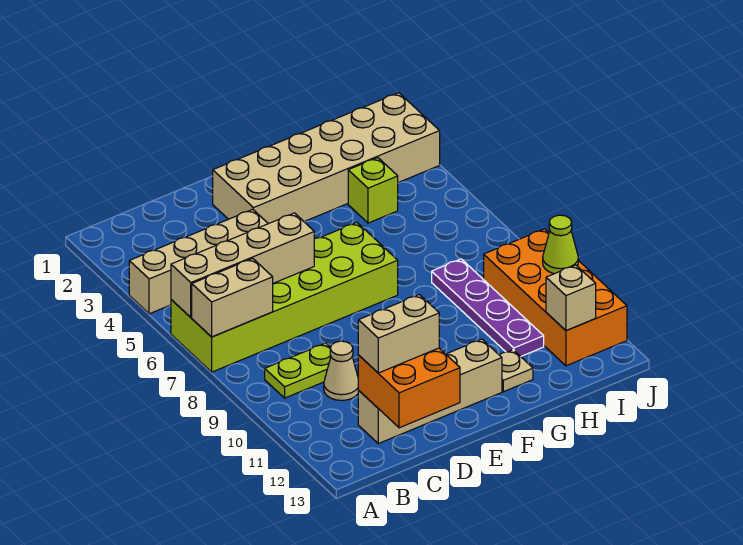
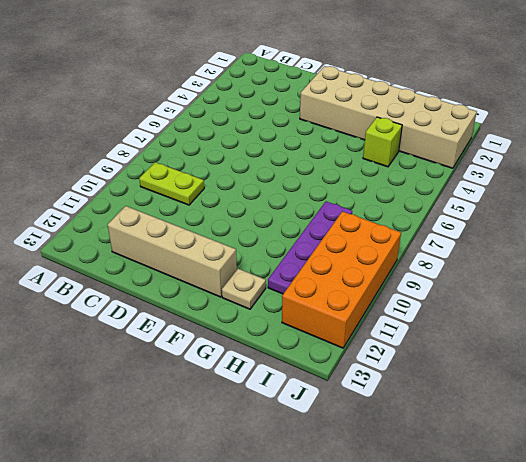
none -> tan brick A4:D4 level 1
none -> lime brick A6:F7 level 1
none -> tan cone C10 level 1

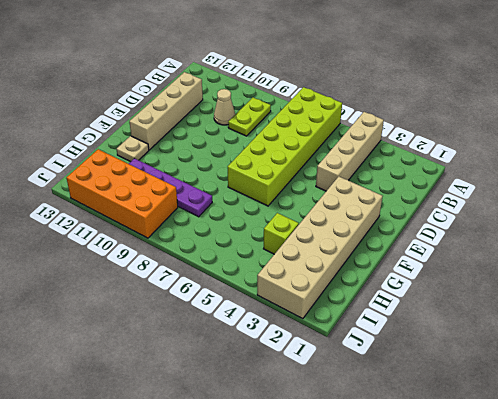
none -> tan brick A6:D6 level 2
none -> tan brick A7:B7 level 2
none -> orange brick C12:D13 level 2

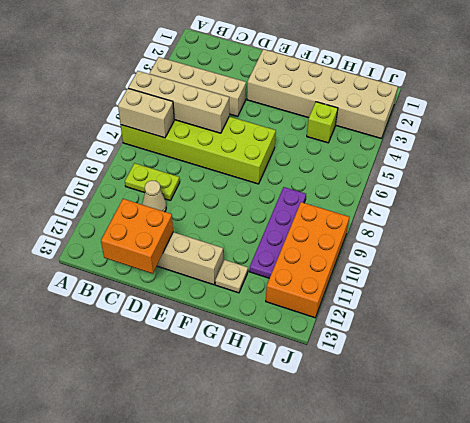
none -> tan brick I12 level 2
none -> lime cone J10 level 2
none -> tan brick C12:D12 level 3

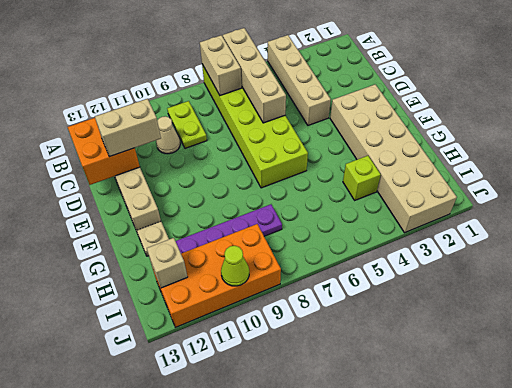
tan brick D11:D12 level 3 -> tan brick C12:D12 level 3

